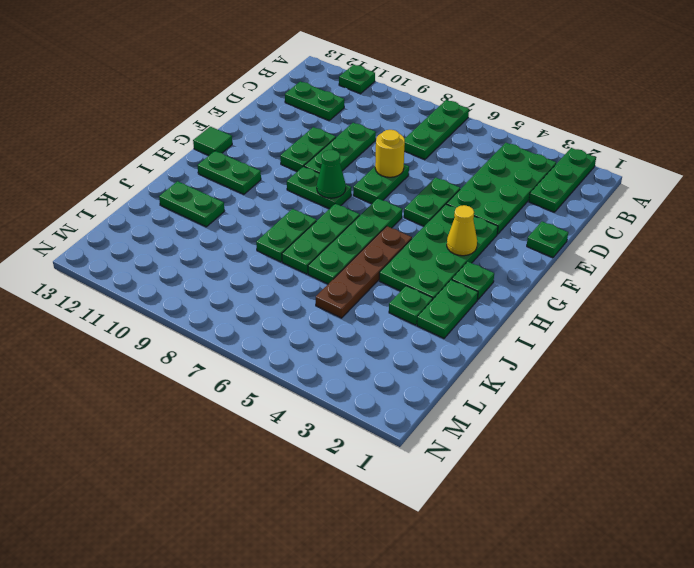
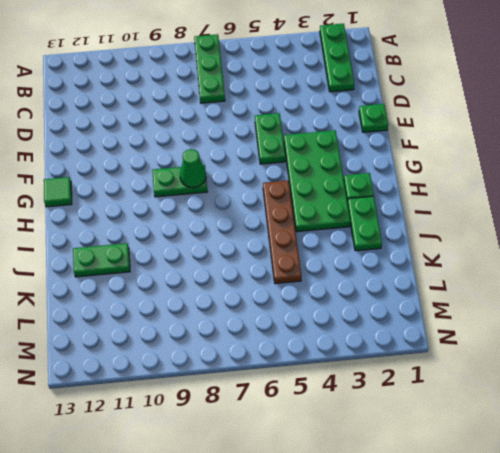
none -> green plate A11 level 1
none -> green plate B3:E4 level 1
none -> green plate C11:C12 level 1

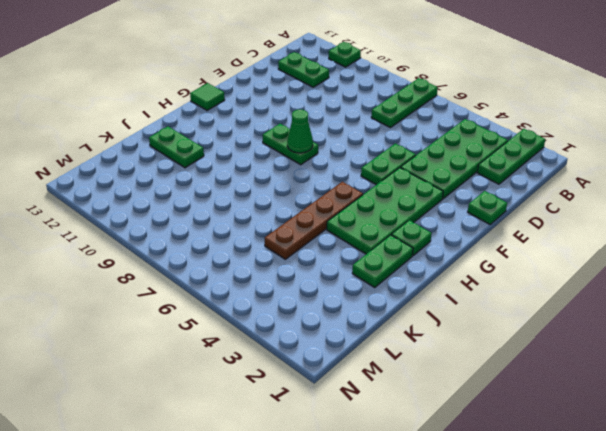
none -> green plate D9:F9 level 1
none -> green plate E7:F7 level 1
none -> green plate E10:F10 level 1

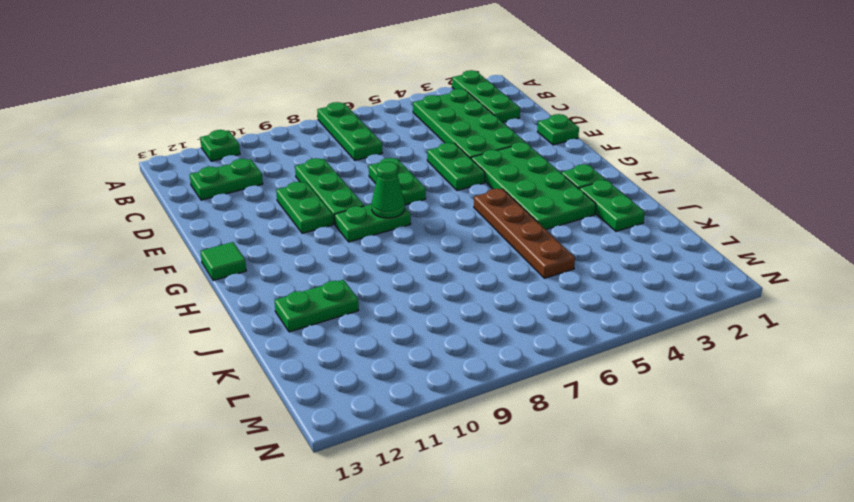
none -> green plate G6:J6 level 1
none -> green plate H7:J7 level 1
none -> green plate H11:H12 level 1

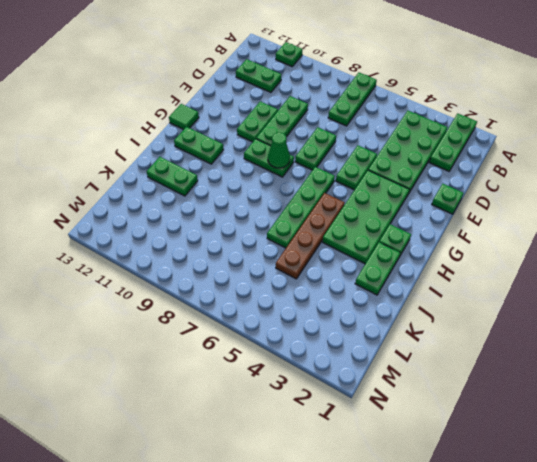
none -> green plate H7:J7 level 1
none -> green plate I8:J8 level 1
none -> green plate J3 level 1

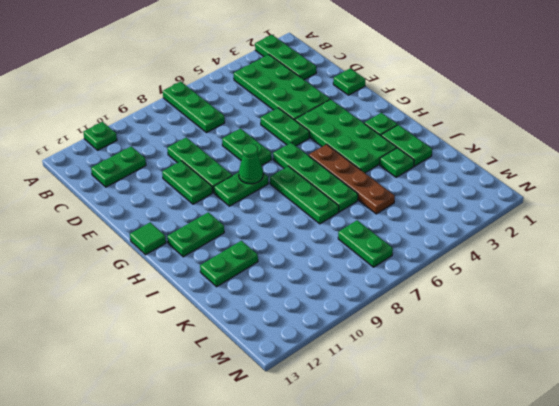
green plate L7:M7 level 1 -> green plate I8:J8 level 1
none -> yellow round brick E7 level 2
none -> yellow cone G3 level 2

